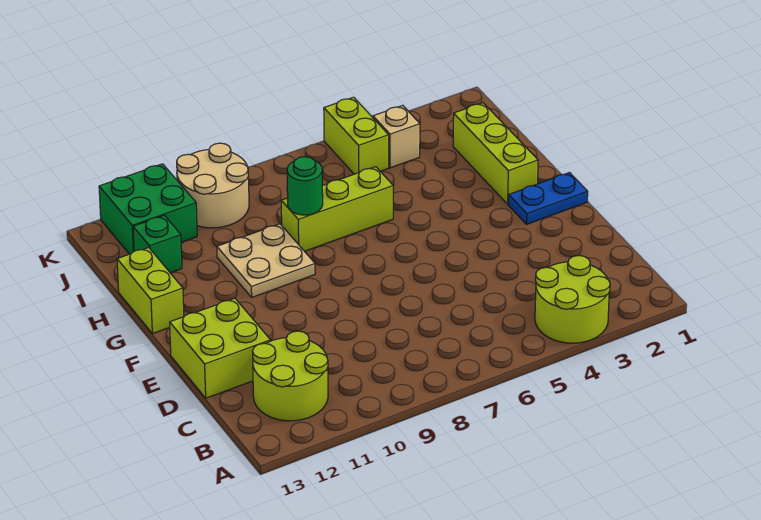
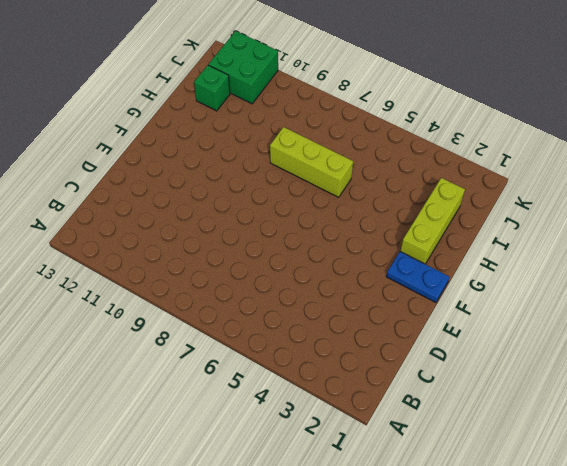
none -> lime round brick A3:B4 level 1
none -> lime round brick B11:C12 level 1
none -> lime brick D12:E13 level 1

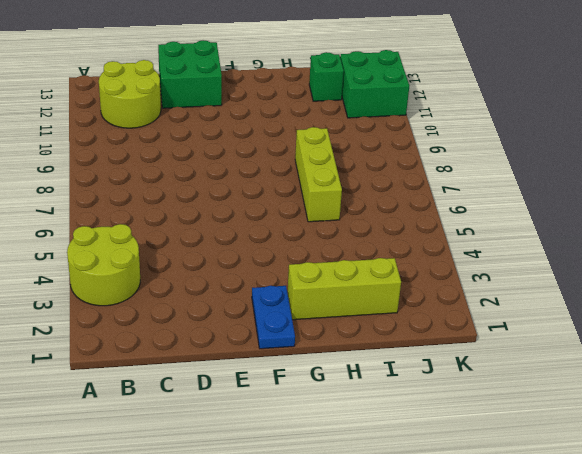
green brick D12:E13 level 1 -> lime brick D12:E13 level 1
none -> tan plate G9:H10 level 1
none -> lime brick G13:H13 level 1
none -> tan brick J4 level 1

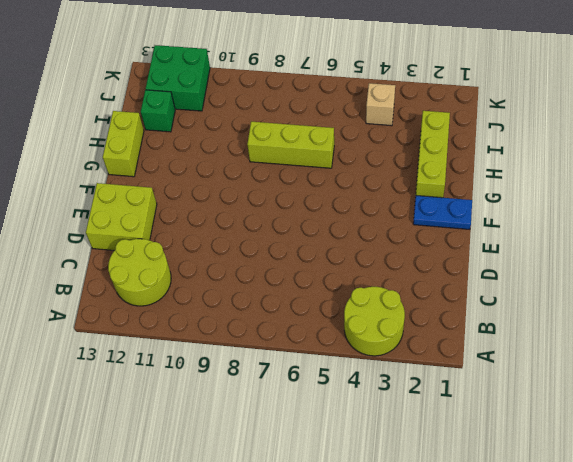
none -> tan plate G9:H10 level 1
none -> lime brick J5:K5 level 1
none -> tan round brick J9:K10 level 1

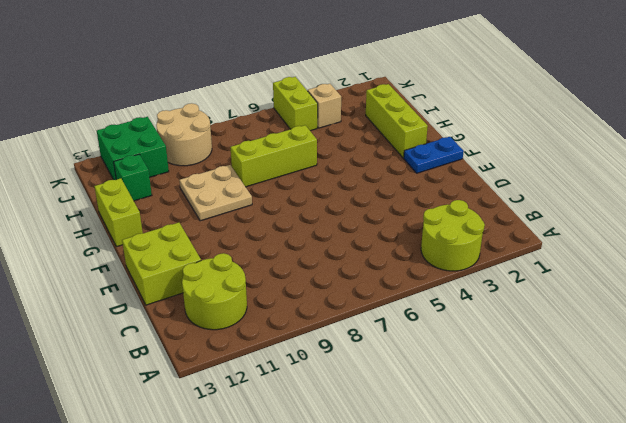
none -> green round brick H8 level 2

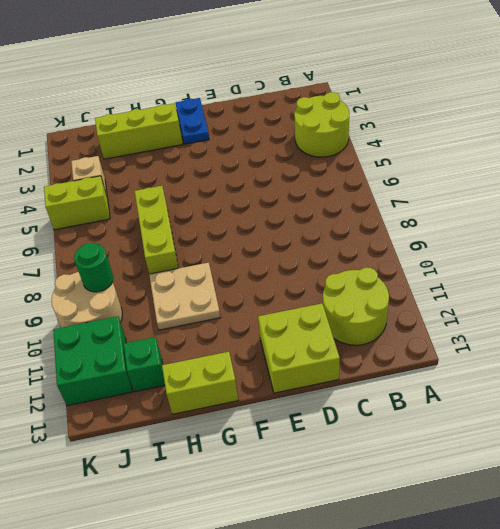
green round brick J9 level 2 -> green round brick H8 level 2

